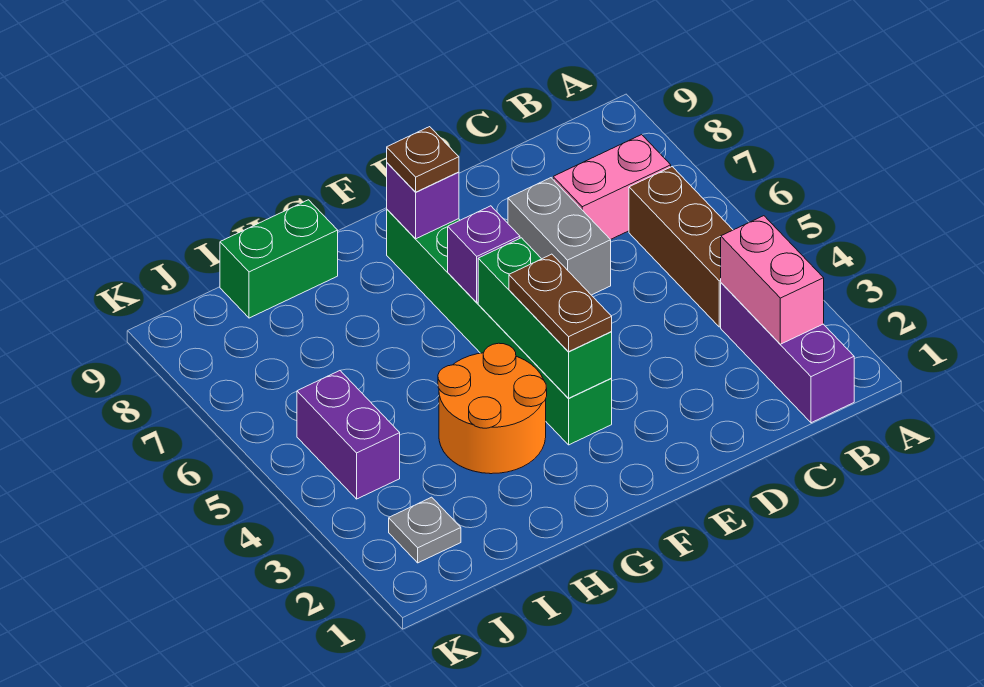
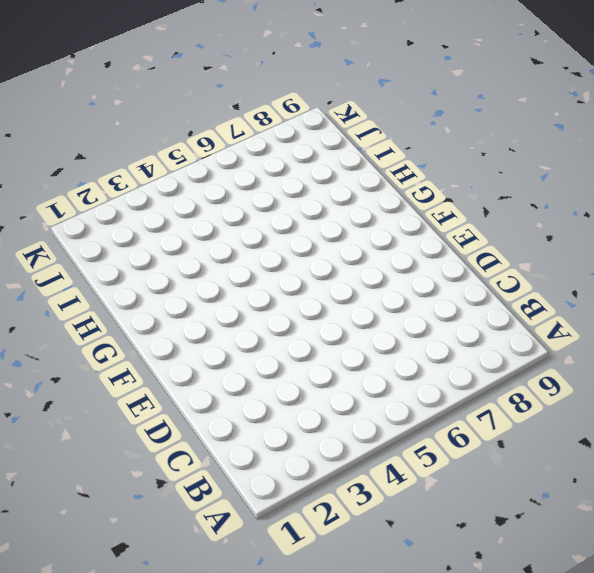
none -> purple brick B1:B3 level 1
none -> brown brick B4:B6 level 1
none -> pink brick B7:C7 level 1

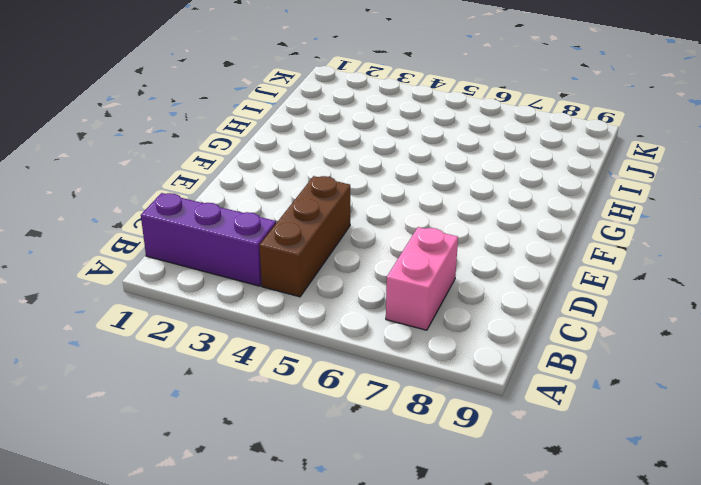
brown brick B4:D4 level 1 -> brown brick B4:B6 level 1
none -> grey brick D6:D7 level 1
none -> green brick F3:F8 level 1
none -> orange round brick G3:H4 level 1

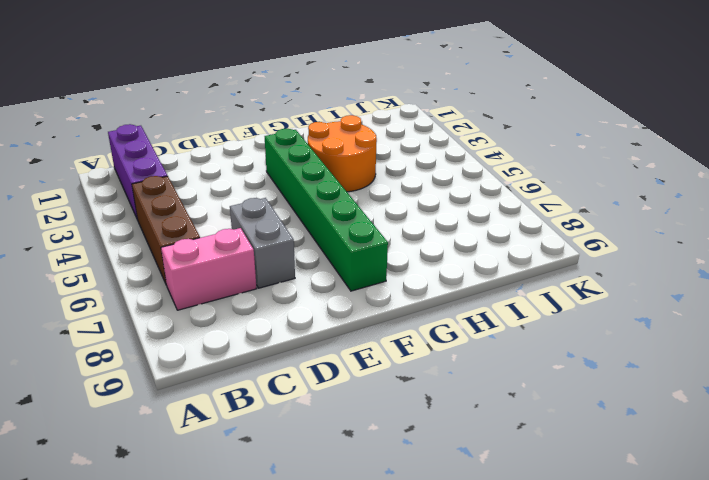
none -> green brick H9:I9 level 1
none -> grey plate J2 level 1
none -> purple brick J4:J5 level 1

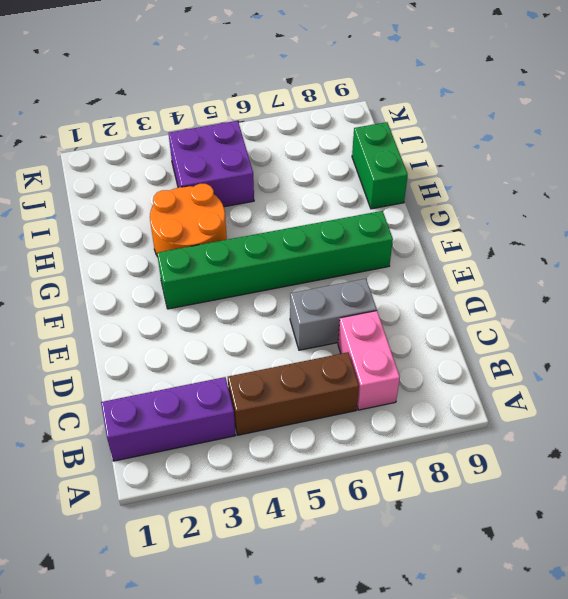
purple brick I4:J5 level 1 -> purple brick J4:J5 level 1
none -> grey plate J2 level 1
none -> pink brick B2:B3 level 2
none -> green brick F3:F5 level 2

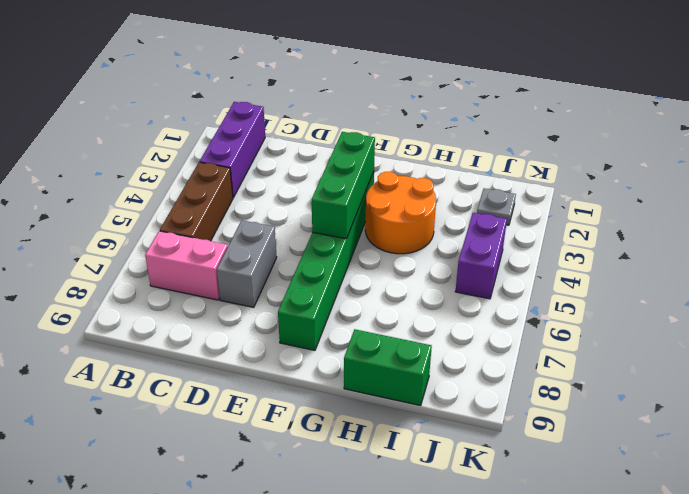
none -> pink brick B2:B3 level 2
none -> purple brick F6 level 2
none -> purple brick F8 level 2

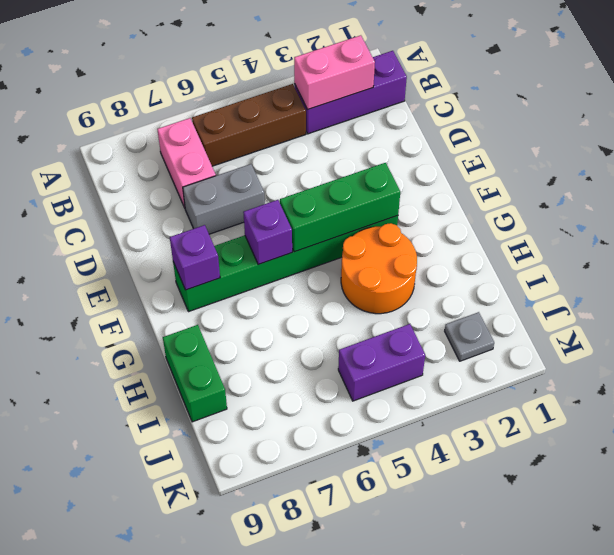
none -> brown plate F3:F4 level 3
none -> brown plate F8 level 3

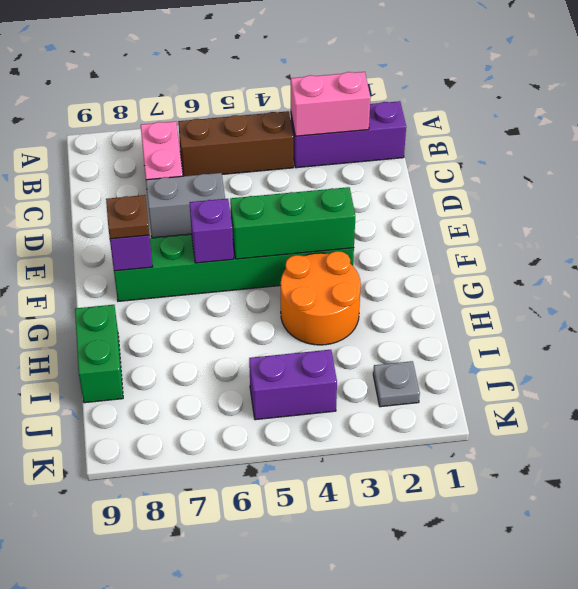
none -> brown plate F3:F4 level 3

